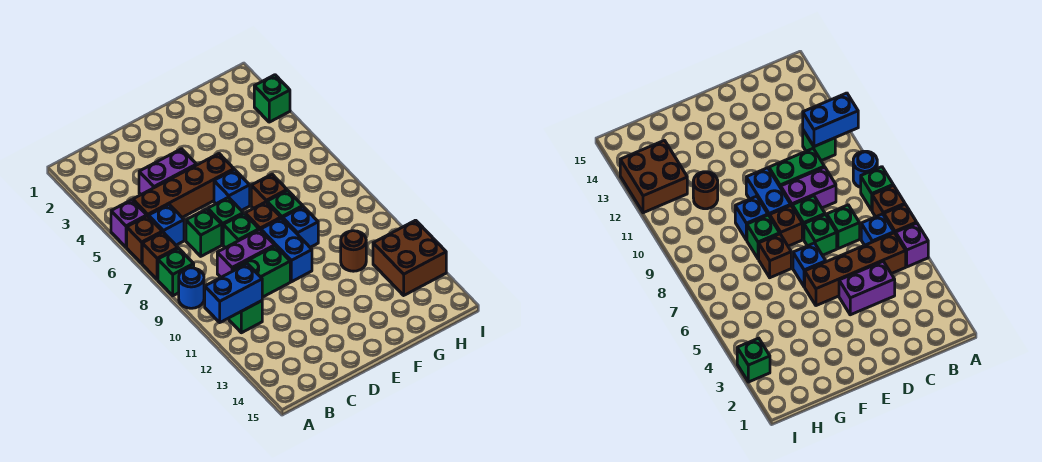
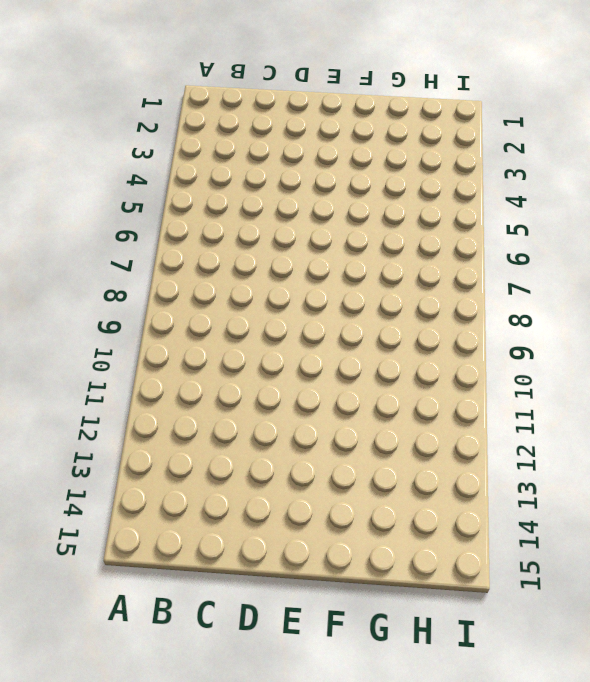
none -> purple brick A5 level 1
none -> brown brick A6 level 1
none -> brown brick A7 level 1

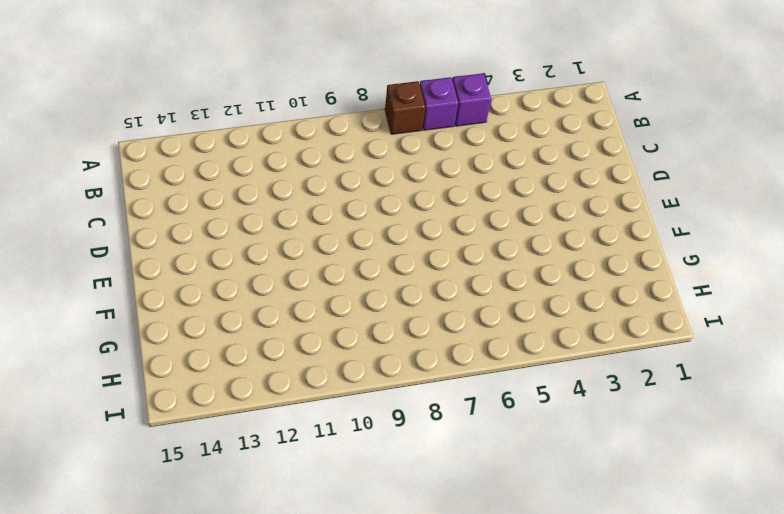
purple brick A6 level 1 -> brown brick A6 level 1
none -> green brick A8 level 1
none -> blue round brick A9 level 1
none -> brown brick B5:E5 level 1

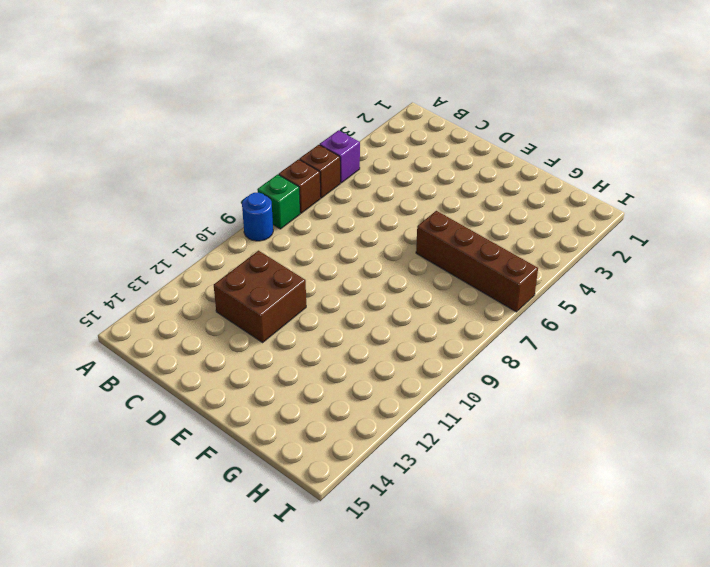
brown brick C11:D12 level 1 -> brown brick H12:I13 level 1
brown brick F6:I6 level 1 -> brown brick B5:E5 level 1
none -> blue brick B6 level 1
none -> green brick B11 level 1
none -> purple brick C4:D4 level 1

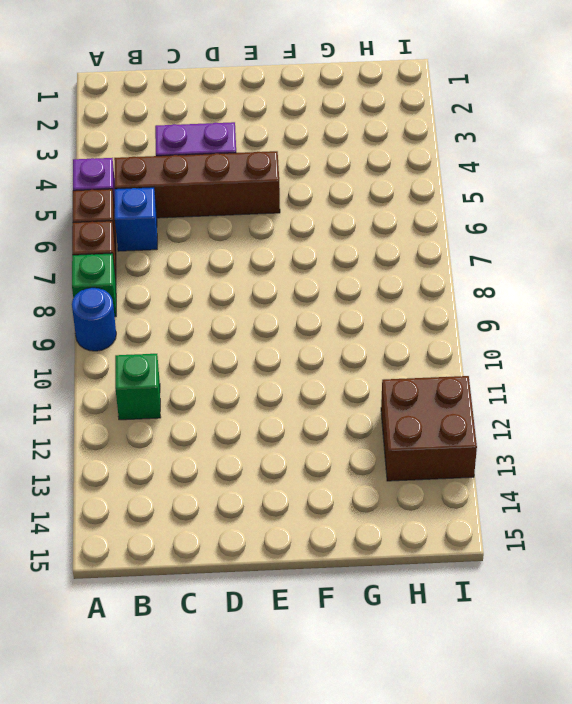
none -> green brick C7 level 1
none -> purple brick C9:D9 level 1
none -> green brick C10:D10 level 1

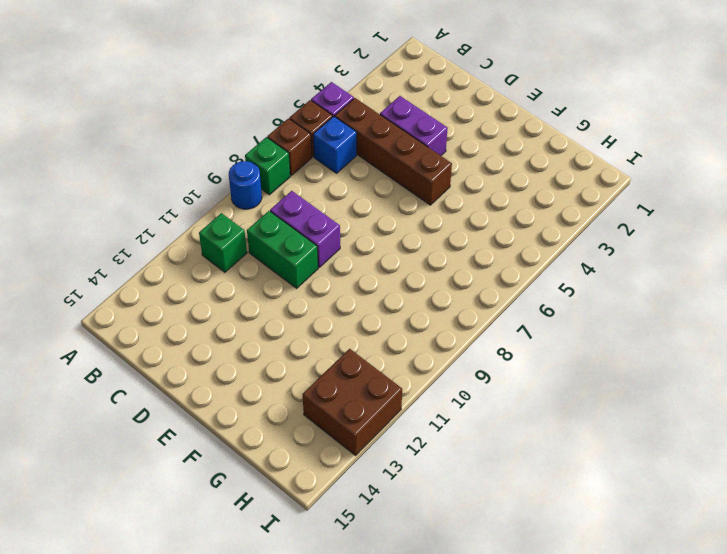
none -> green brick C7 level 1
none -> green brick D7 level 1
none -> green brick D8 level 1

